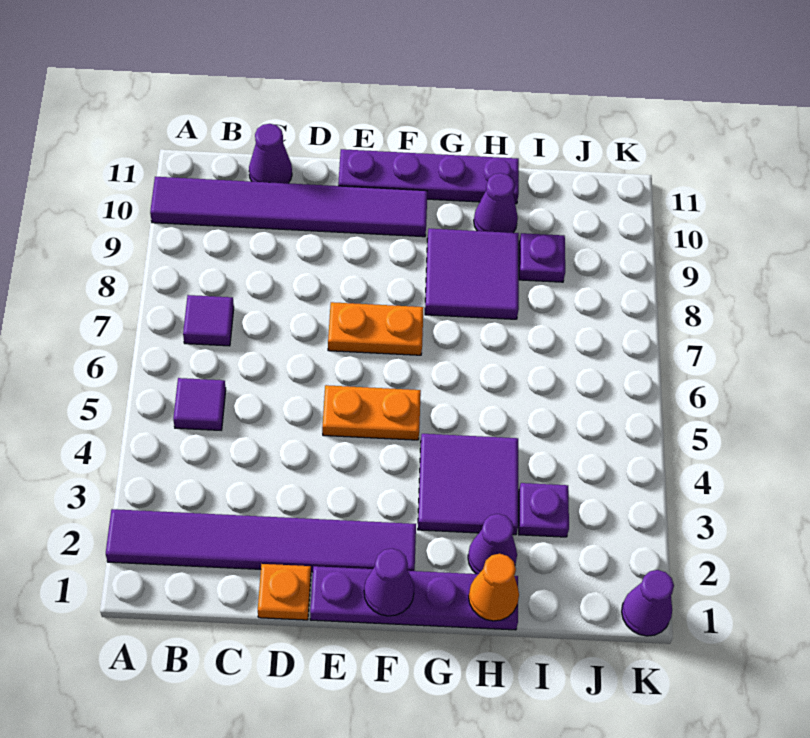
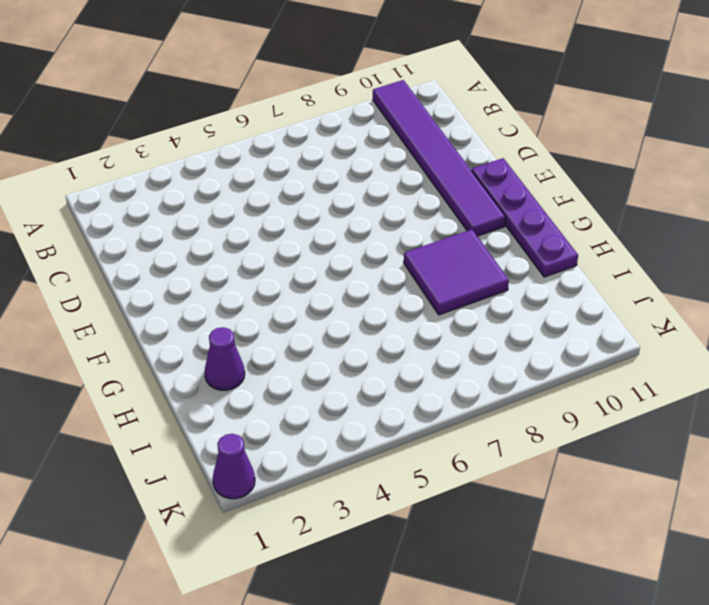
none -> purple tile A2:F2 level 1
none -> purple tile B5 level 1
none -> purple tile B7 level 1

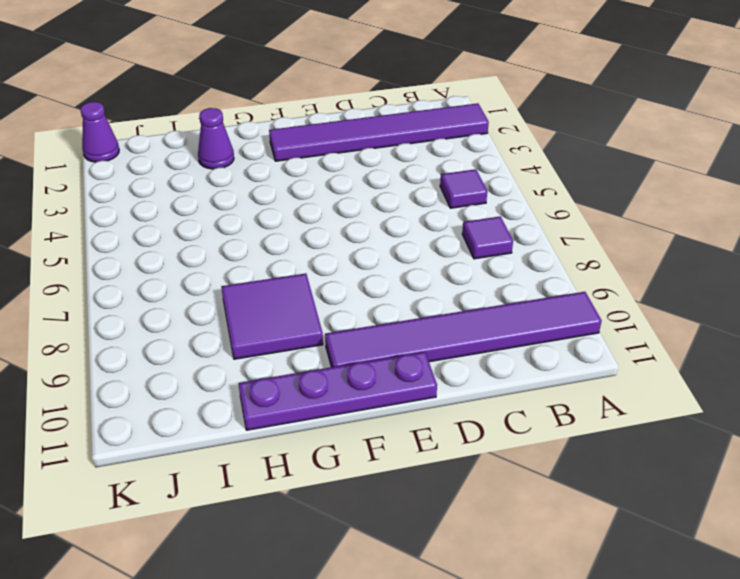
none -> purple cone C11 level 1
none -> orange plate D1 level 1
none -> purple plate E1:H1 level 1

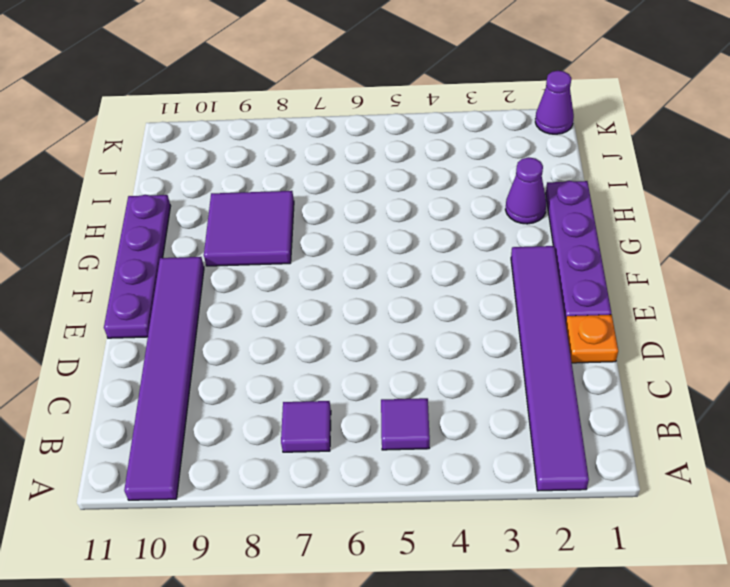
none -> purple cone C11 level 1
none -> orange plate E5:F5 level 1
none -> orange plate E7:F7 level 1

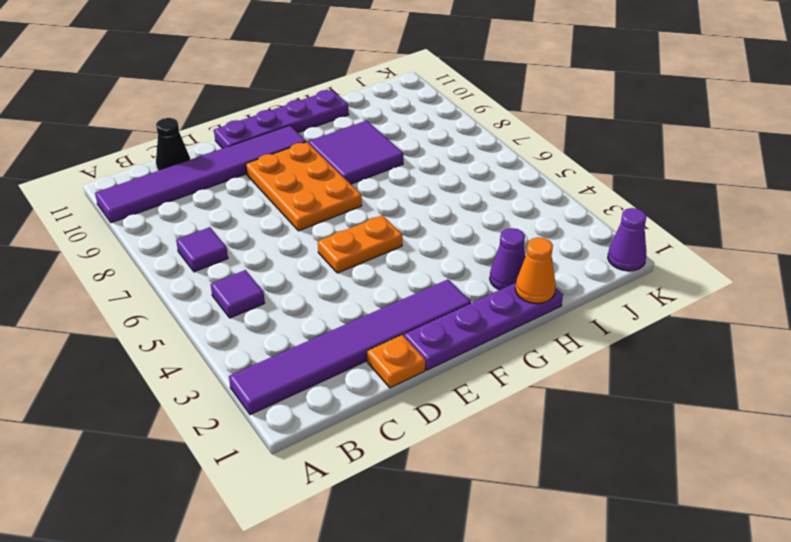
black cone C11 level 1 -> purple cone C11 level 1
orange plate E7:F9 level 1 -> orange plate E7:F7 level 1
none -> purple tile G3:H4 level 1
none -> purple cone H10 level 1
none -> purple plate I3 level 1

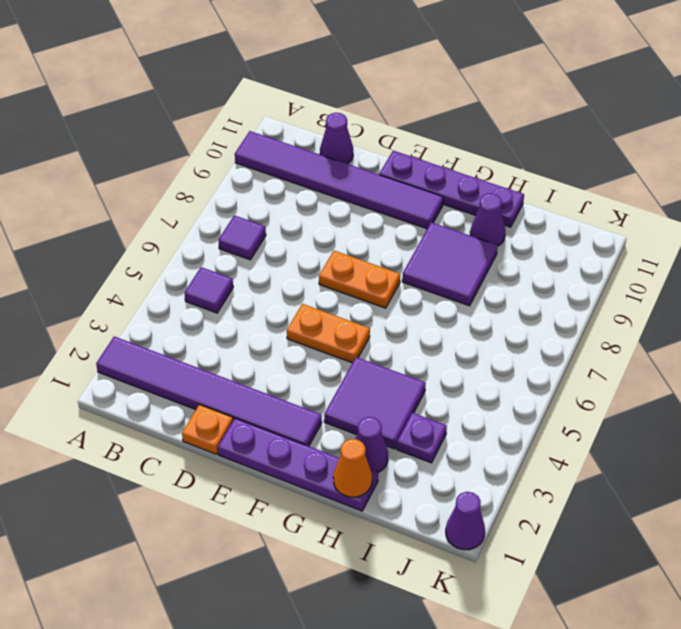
none -> purple plate I9 level 1
none -> purple cone F1 level 2

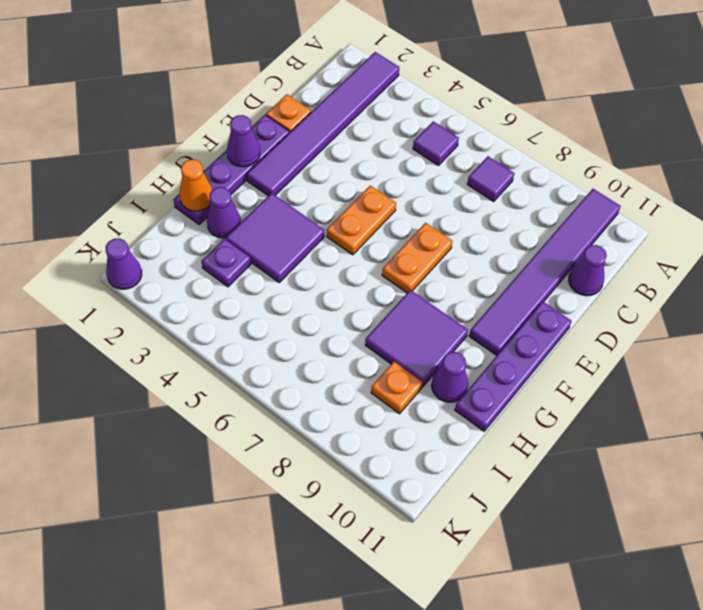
orange plate I9 level 1 -> purple plate I9 level 1

